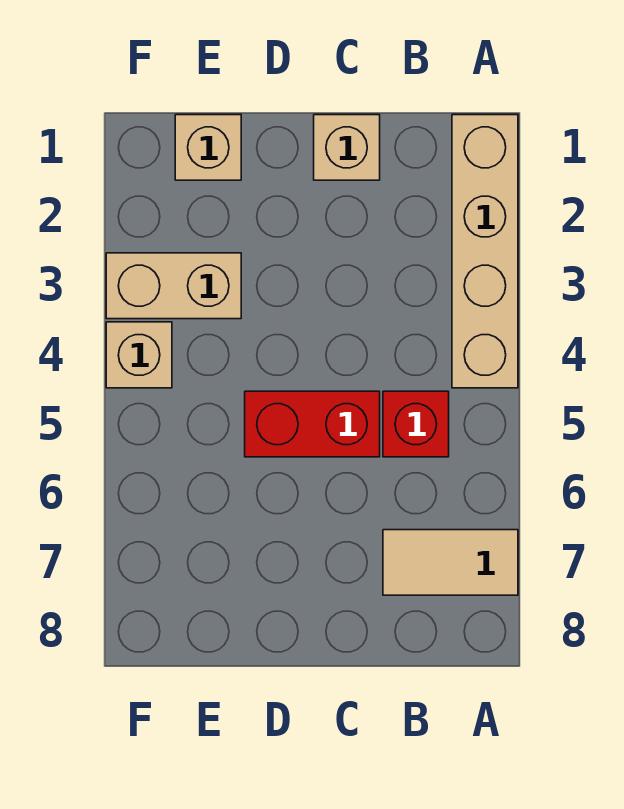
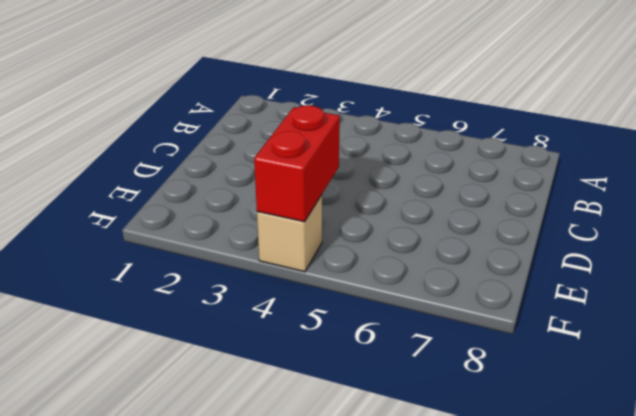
red brick E4:F4 level 2 -> red brick C5:D5 level 1
none -> tan brick A1:A4 level 1
none -> tan tile A7:B7 level 1

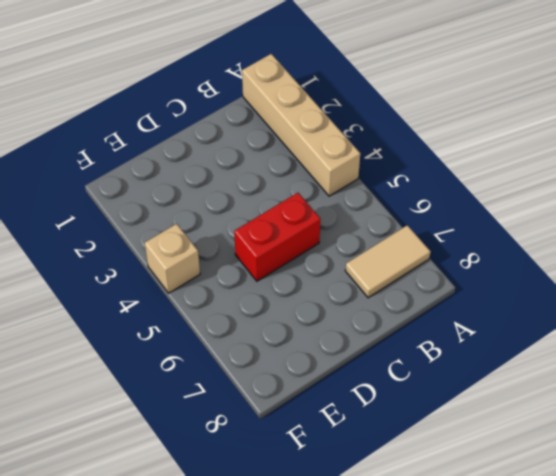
none -> red brick B5 level 1
none -> tan brick C1 level 1

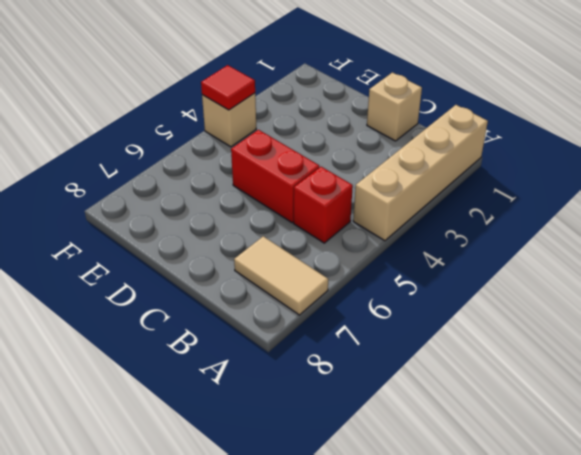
red tile F4 level 2 -> none
none -> tan brick E1 level 1
none -> tan brick E3:F3 level 1

